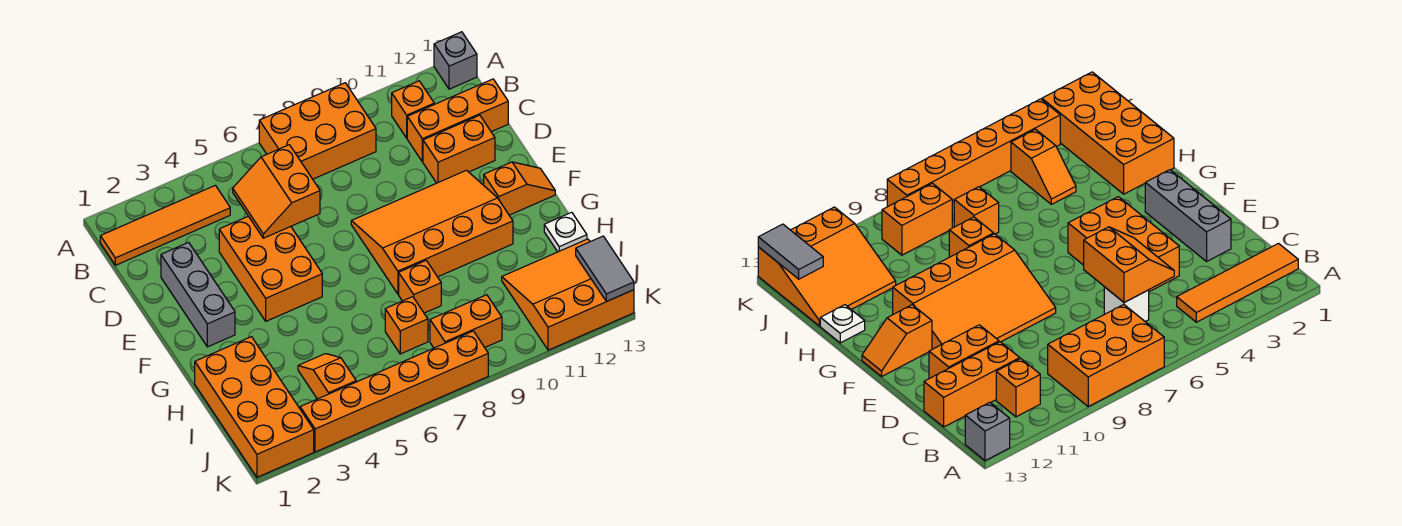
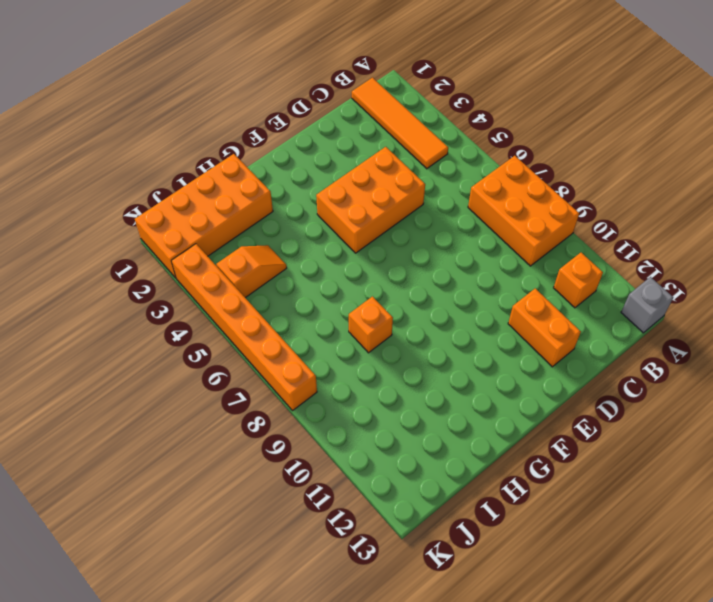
none -> white brick C6 level 1
none -> orange brick C11:C13 level 1
none -> grey brick D2:F2 level 1

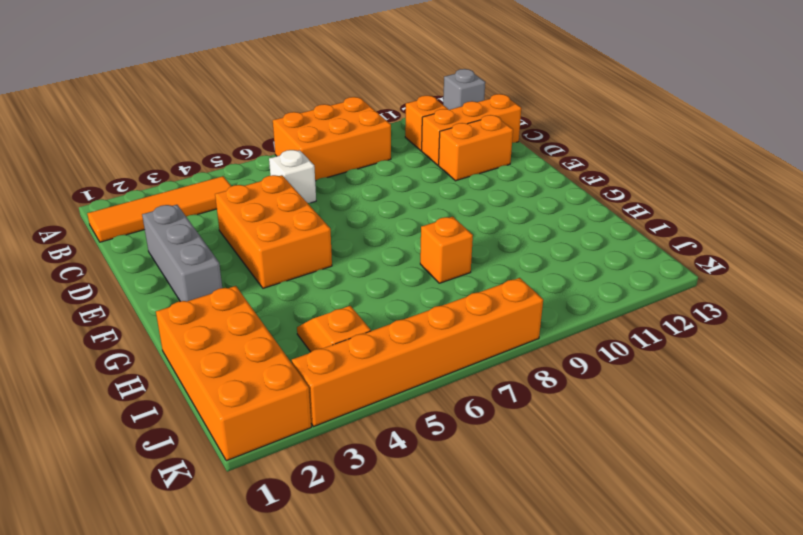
none -> orange slope E8:G11 level 1 top G
none -> orange slope F12:F13 level 1 top 12
none -> white plate H13 level 1

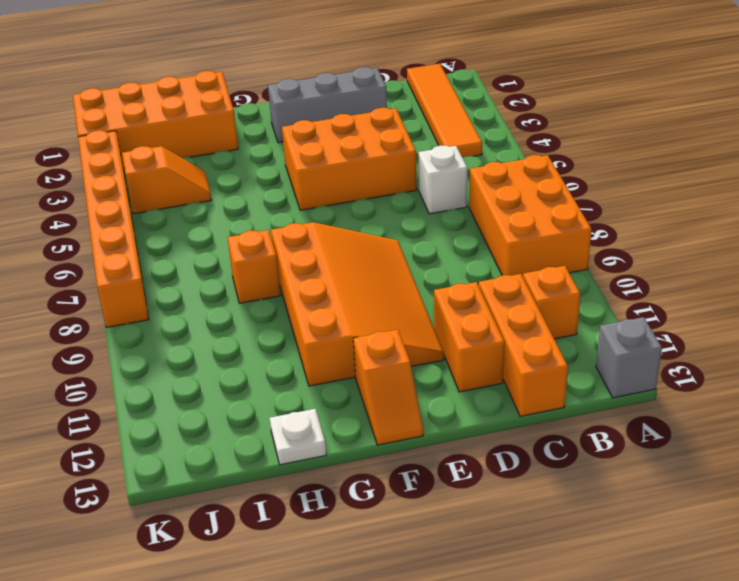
none -> orange brick I7 level 1
none -> orange slope I11:K13 level 1 top K
none -> orange brick J8:J9 level 1

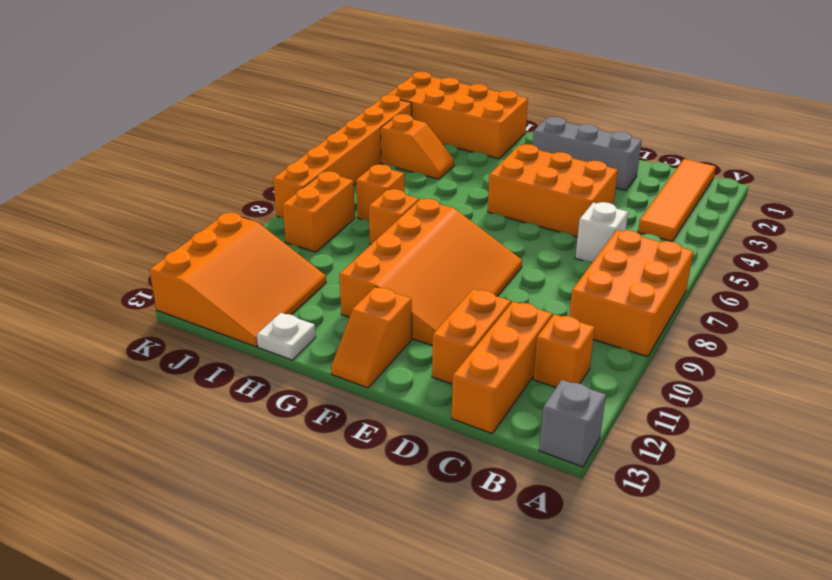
none -> orange slope C5:D6 level 2 top 6
none -> grey tile J13:K13 level 2

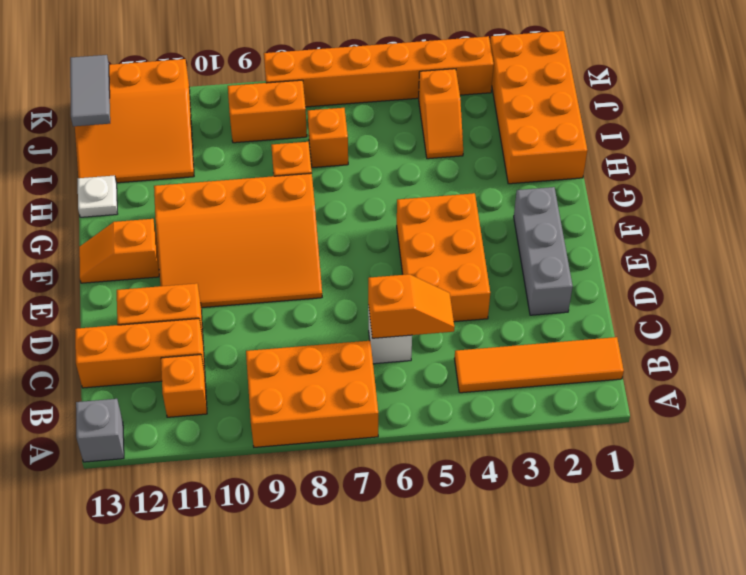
orange slope C5:C6 level 2 top 6 -> orange slope C5:D6 level 2 top 6

